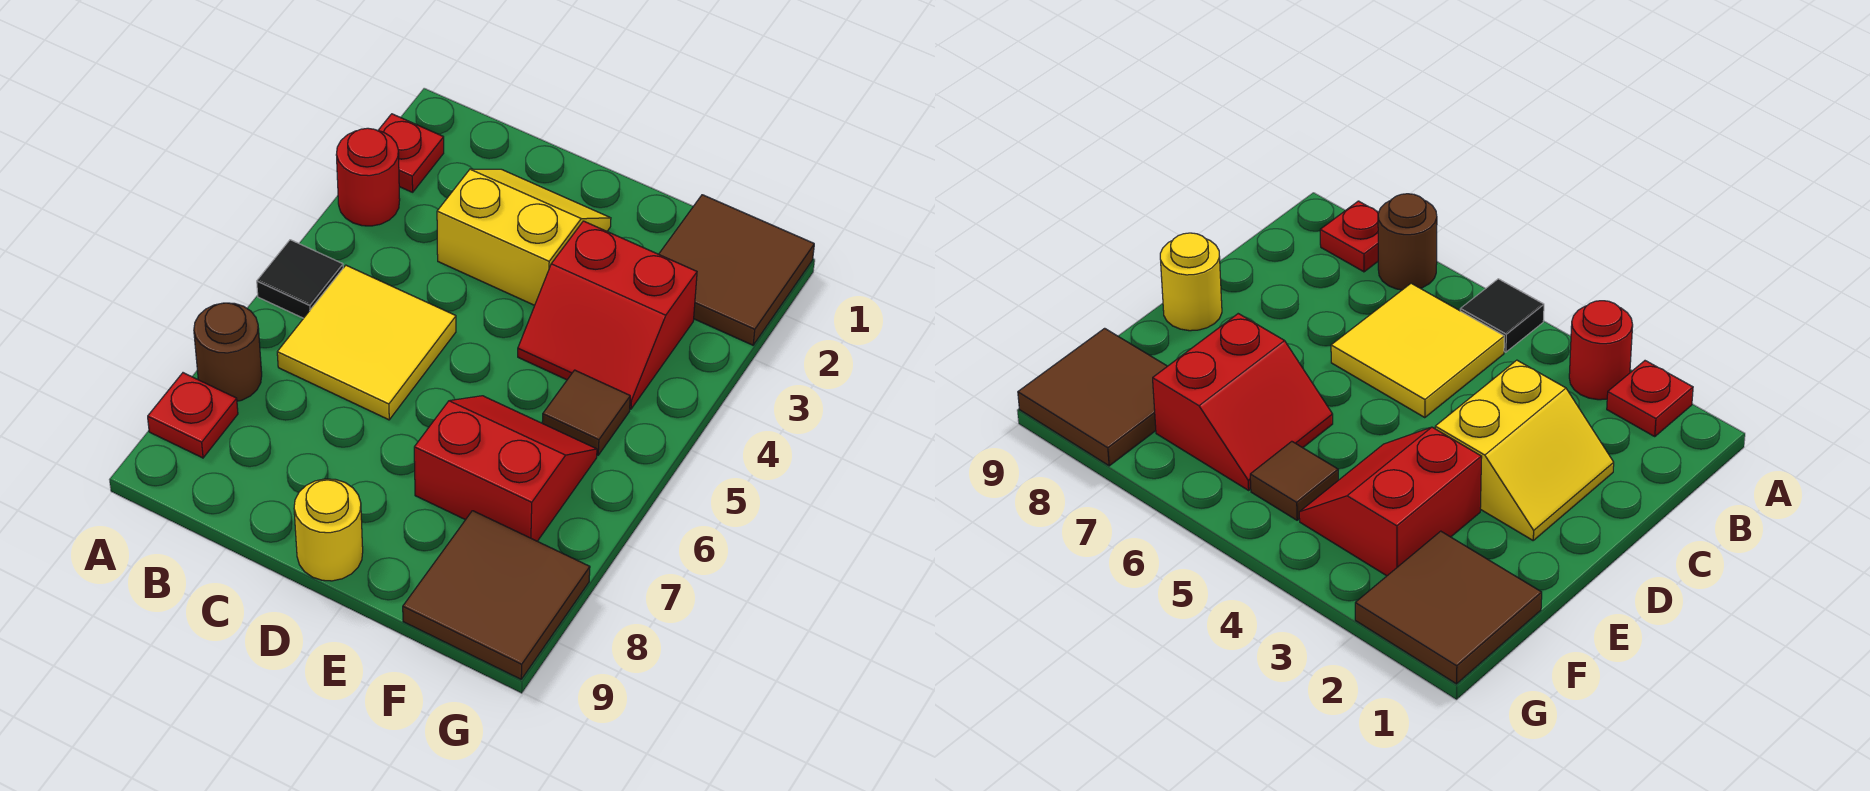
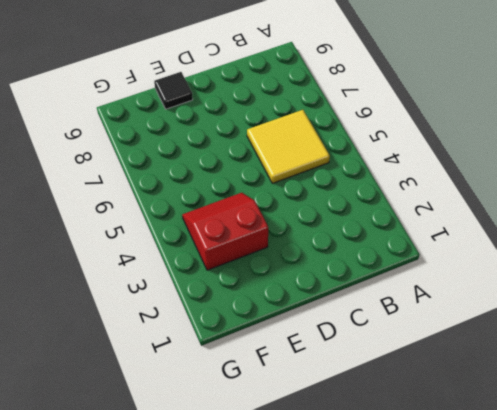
black tile E9 level 1 -> black tile A5 level 1
none -> red plate A2 level 1
none -> red round brick A3 level 1
none -> brown round brick A7 level 1

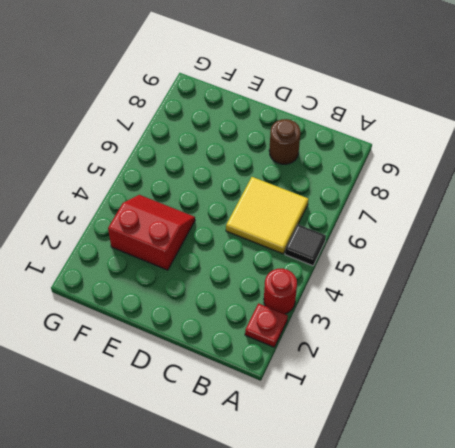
brown round brick C8 level 1 -> brown round brick A7 level 1
none -> red plate A8 level 1
none -> yellow slope C2:D3 level 1 top 3
none -> yellow round brick D9 level 1

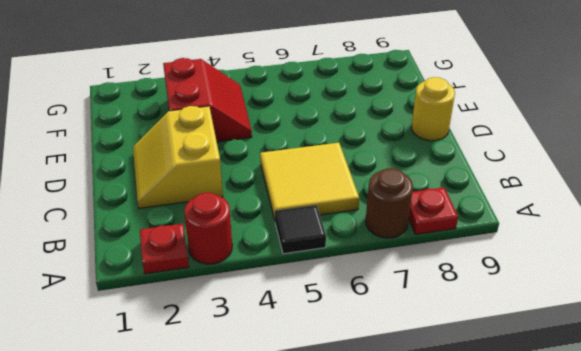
none -> red slope E6:F7 level 1 top 7
none -> brown tile F1:G2 level 1
none -> brown tile F5 level 1

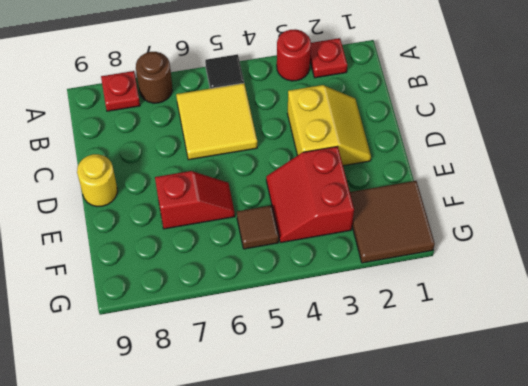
red slope E6:E7 level 1 top 7 -> red slope E6:F7 level 1 top 7
none -> brown tile F8:G9 level 1

